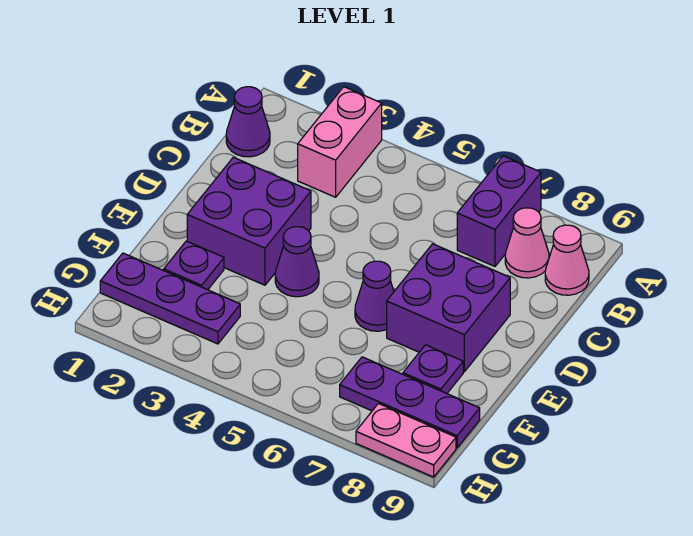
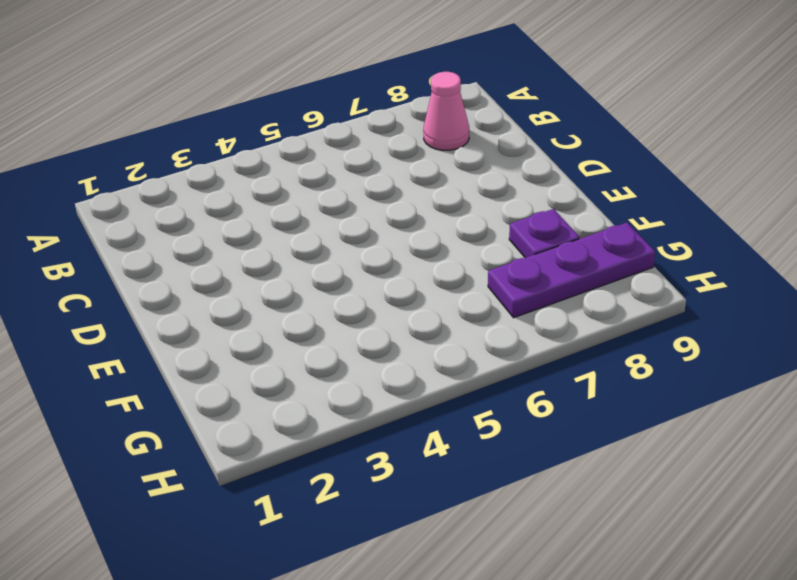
none -> pink brick A3:B3 level 1
none -> purple brick A7:B7 level 1
none -> purple cone B1 level 1

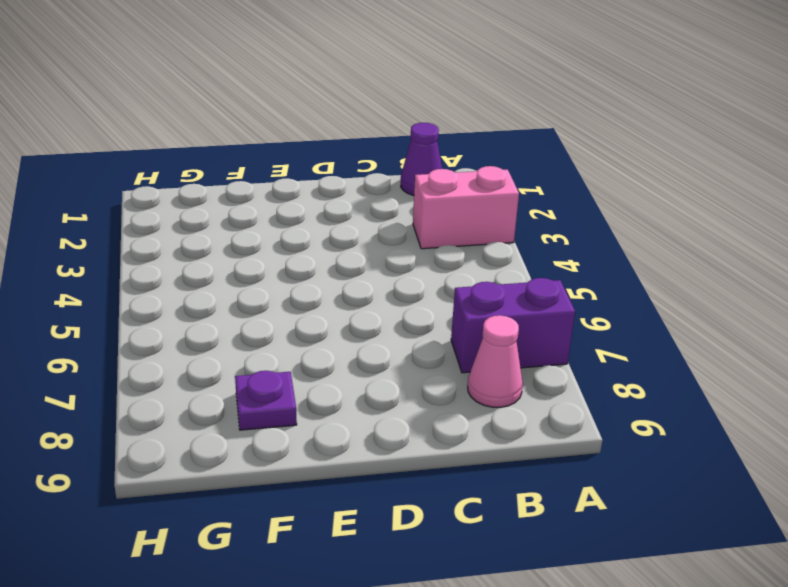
none -> pink cone B9 level 1
none -> purple brick D2:E3 level 1
none -> purple brick D7:E8 level 1

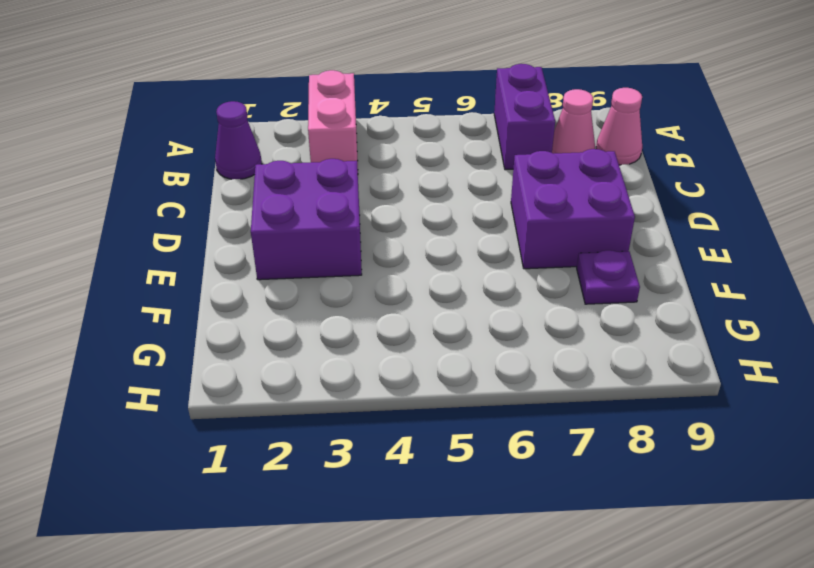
none -> purple cone E4 level 1
none -> purple cone E6 level 1
none -> purple plate F2 level 1

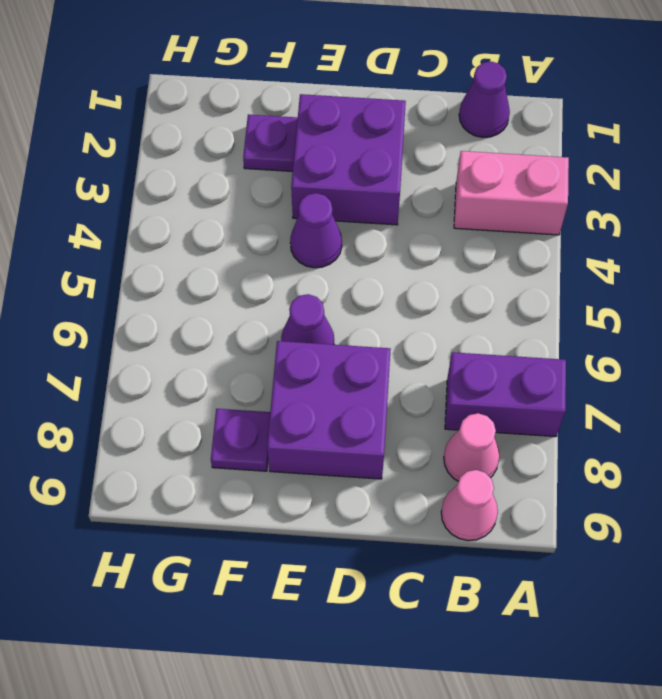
none -> purple plate G1:G3 level 1
none -> purple plate G7:G9 level 1
none -> pink plate H8:H9 level 1

